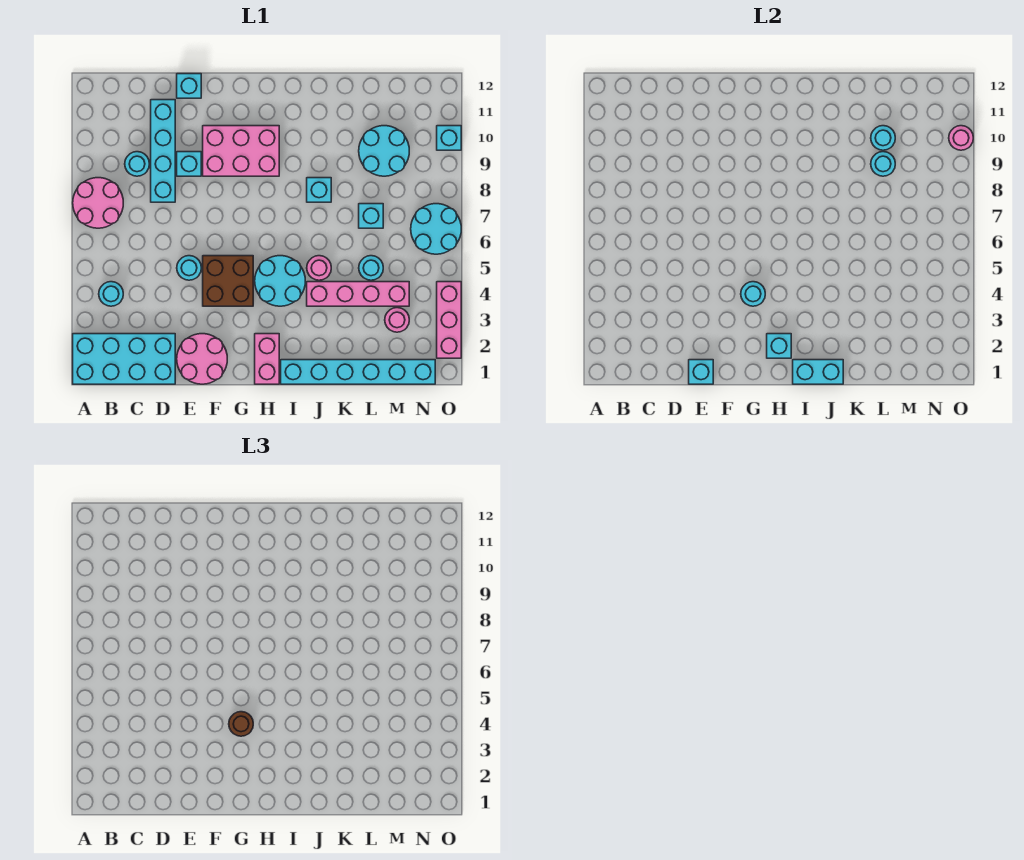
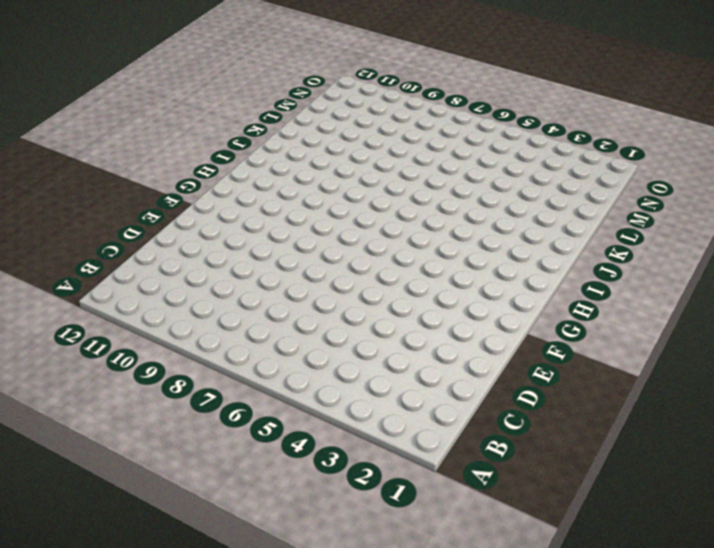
none -> cyan brick A1:D2 level 1
none -> pink round brick A7:B8 level 1
none -> cyan round brick B4 level 1
none -> cyan round brick C9 level 1

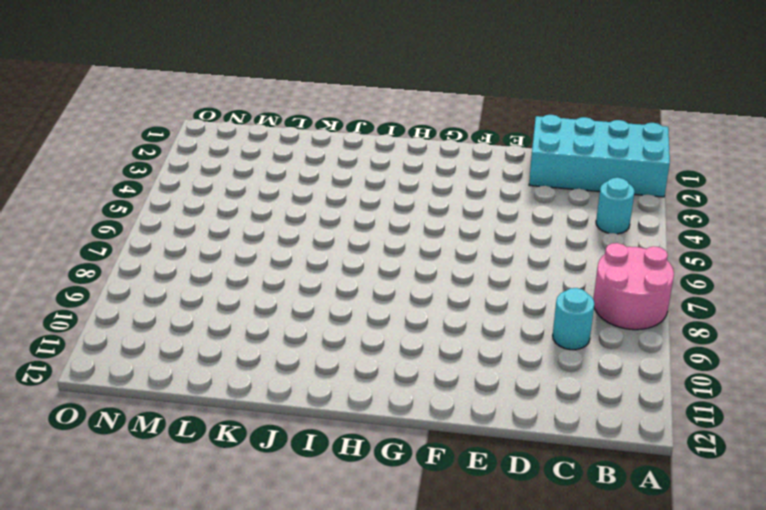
none -> cyan brick D8:D11 level 1
none -> pink round brick E1:F2 level 1
none -> cyan round brick E5 level 1
none -> cyan brick E9 level 1

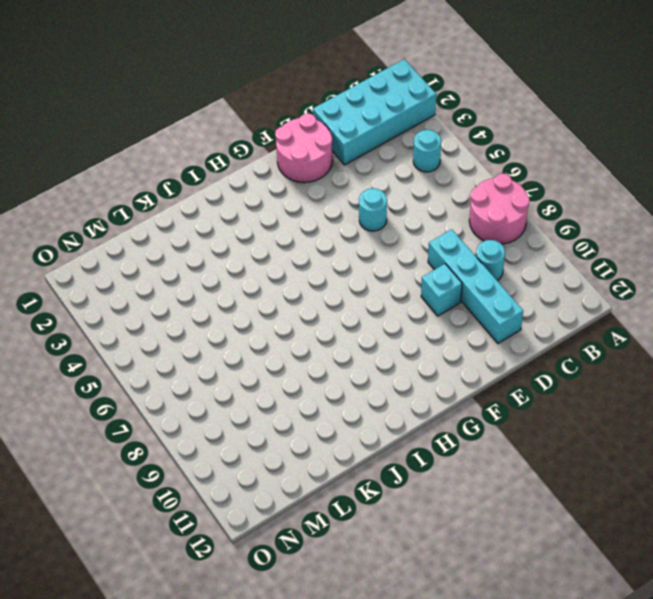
none -> cyan brick E12 level 1
none -> brown brick F4:G5 level 1
none -> pink brick F9:H10 level 1
none -> pink brick H1:H2 level 1

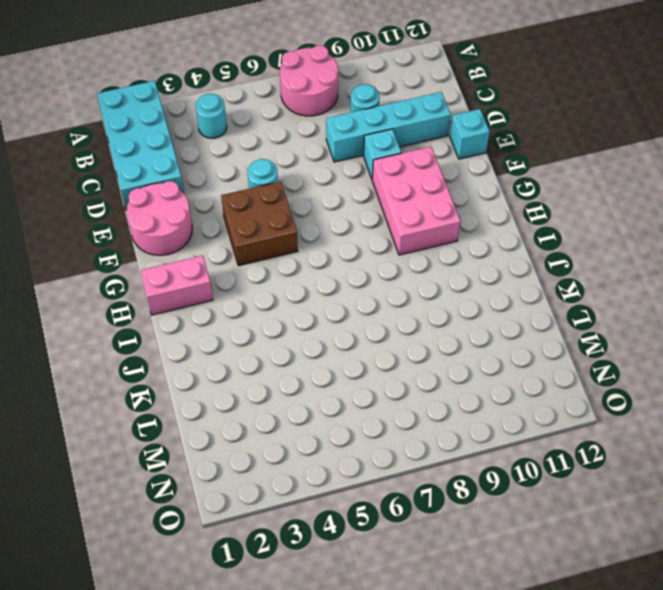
none -> cyan round brick H4:I5 level 1
none -> cyan brick I1:N1 level 1
none -> pink brick J4:M4 level 1
none -> pink round brick J5 level 1

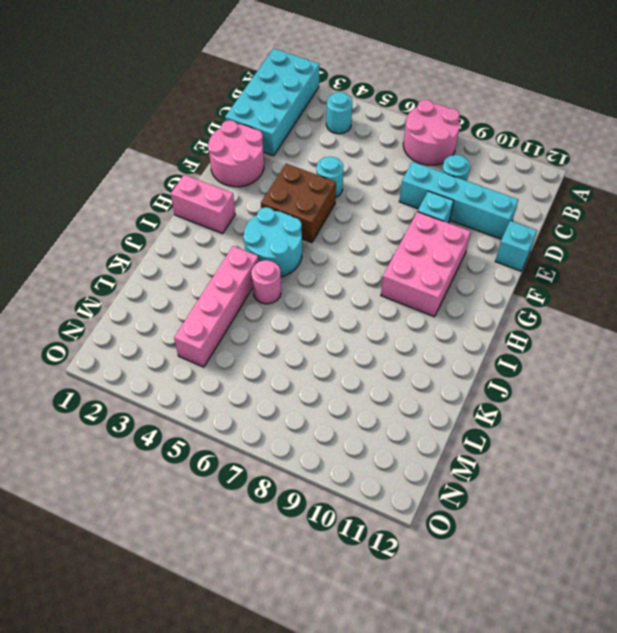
none -> cyan brick I1:N1 level 1
none -> cyan brick J8 level 1
none -> cyan round brick L5 level 1
none -> cyan brick L7 level 1

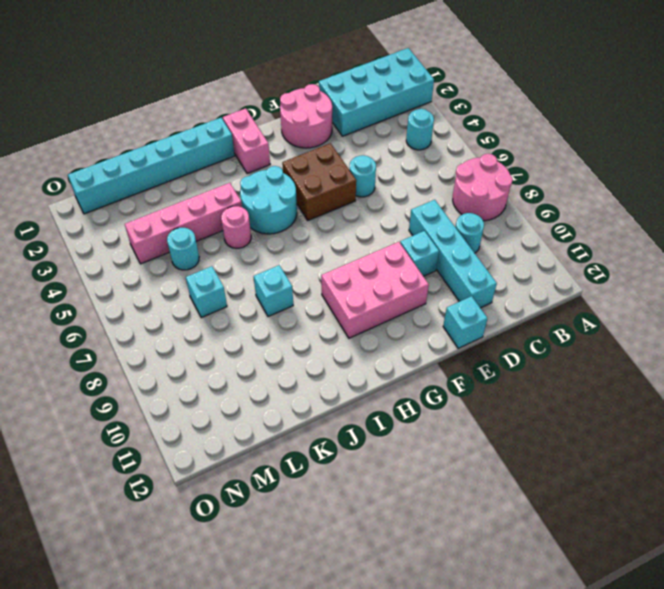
none -> cyan round brick L9:M10 level 1
none -> pink round brick M3 level 1
none -> cyan round brick N6:O7 level 1
none -> pink brick O2:O4 level 1

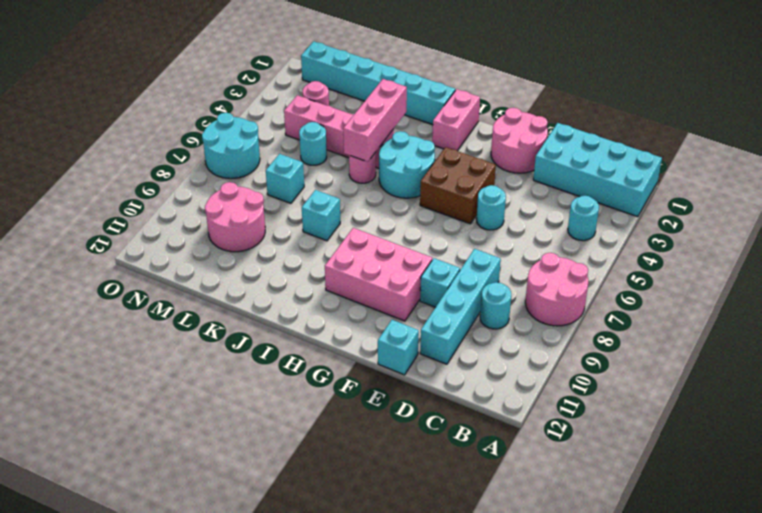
pink brick J3:J5 level 2 -> pink brick O2:O4 level 1
pink round brick L9:M10 level 1 -> cyan round brick L9:M10 level 1
none -> cyan brick O10 level 1
none -> cyan brick E1 level 2
none -> cyan round brick G4 level 2
none -> cyan brick H2 level 2

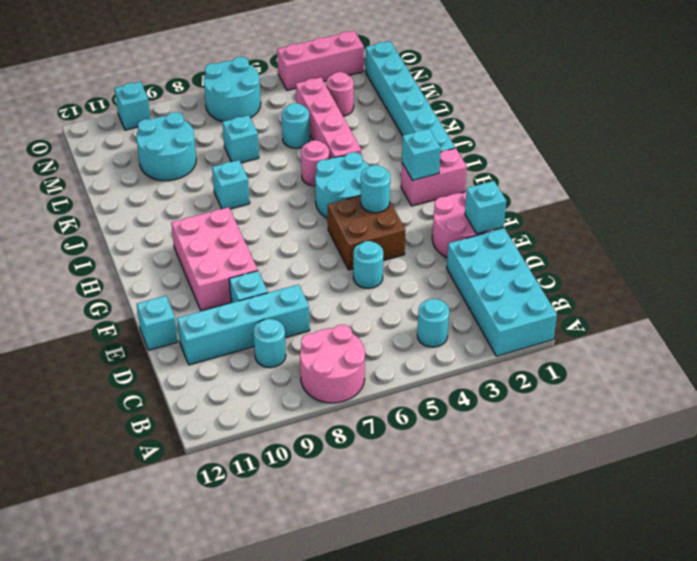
none -> cyan brick I1:J1 level 2
none -> cyan round brick L9 level 2
none -> cyan round brick L10 level 2
none -> pink round brick O10 level 2

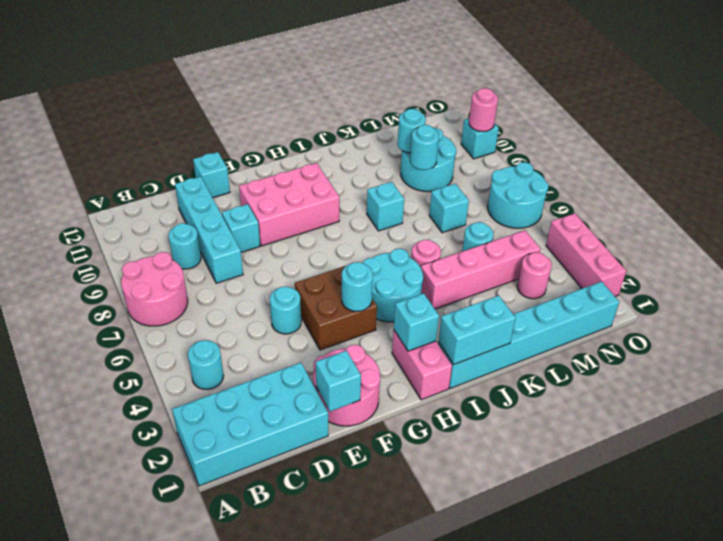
none -> brown round brick G4 level 3

